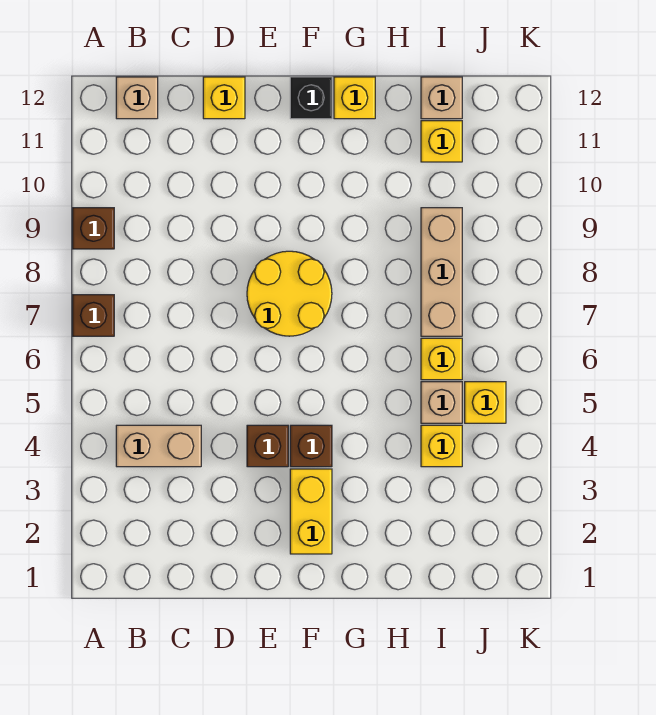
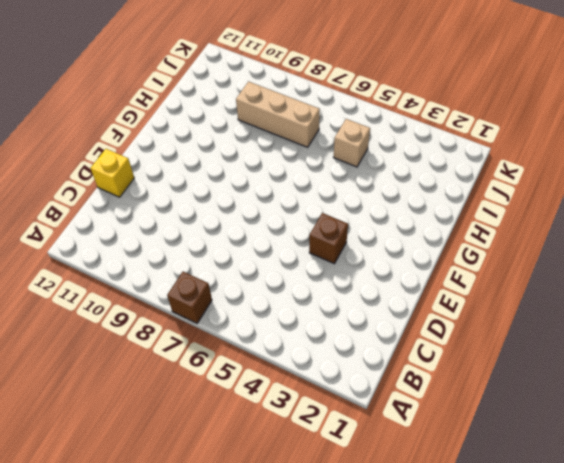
none -> brown brick A9 level 1
none -> tan brick B4:C4 level 1
none -> tan brick B12 level 1

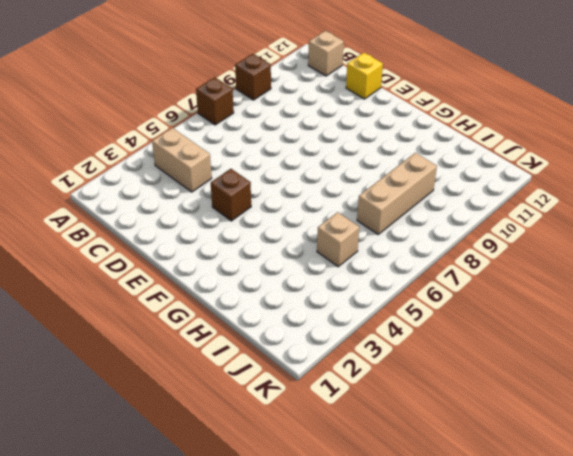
none -> yellow round brick E7:F8 level 1
none -> yellow brick F2:F3 level 1
none -> brown brick F4 level 1

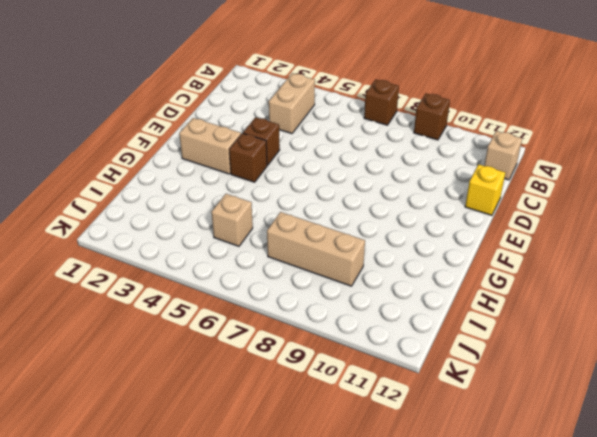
tan brick F2:F3 level 1 -> yellow brick F2:F3 level 1
none -> yellow round brick E7:F8 level 1
none -> black brick F12 level 1
none -> yellow brick G12 level 1

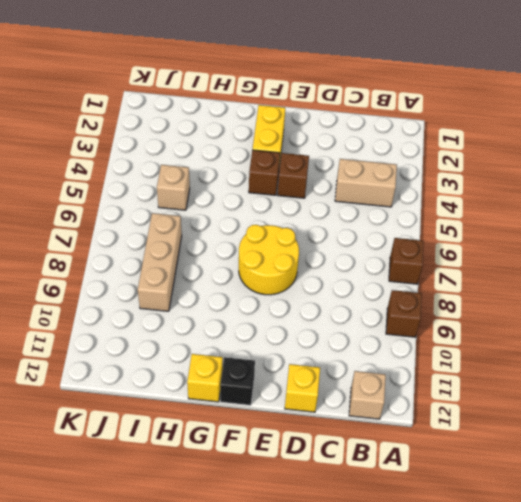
none -> yellow brick I4 level 1
none -> yellow brick I6 level 1
none -> yellow brick I11 level 1

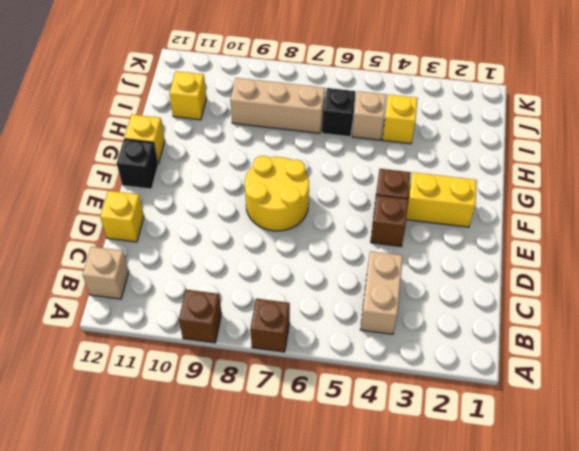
black brick I6 level 1 -> yellow brick I6 level 1
none -> tan brick I12 level 1
none -> yellow brick J5 level 1

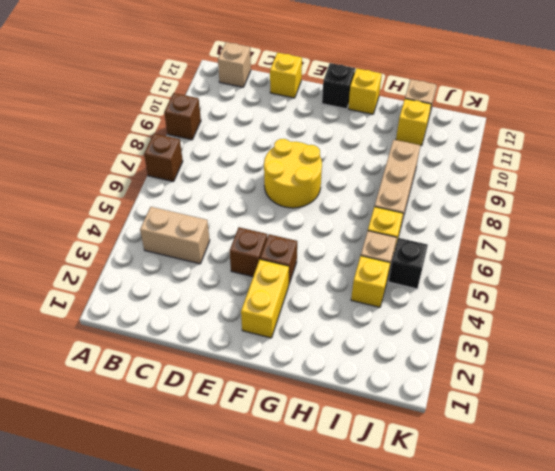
black brick J5 level 1 -> yellow brick J5 level 1

